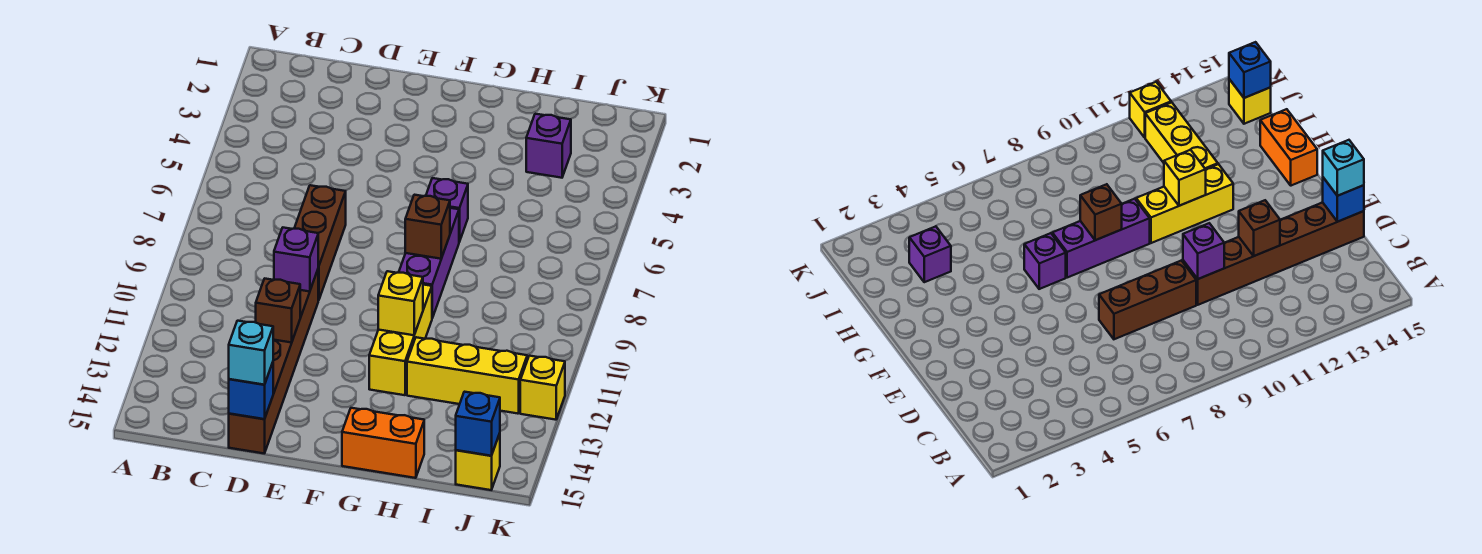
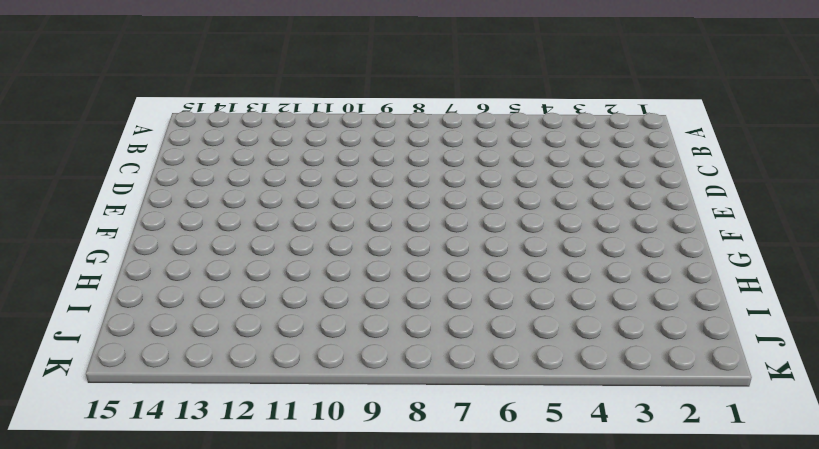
none -> brown brick D7:D9 level 1
none -> brown brick D10:D15 level 1
none -> purple brick G6 level 1

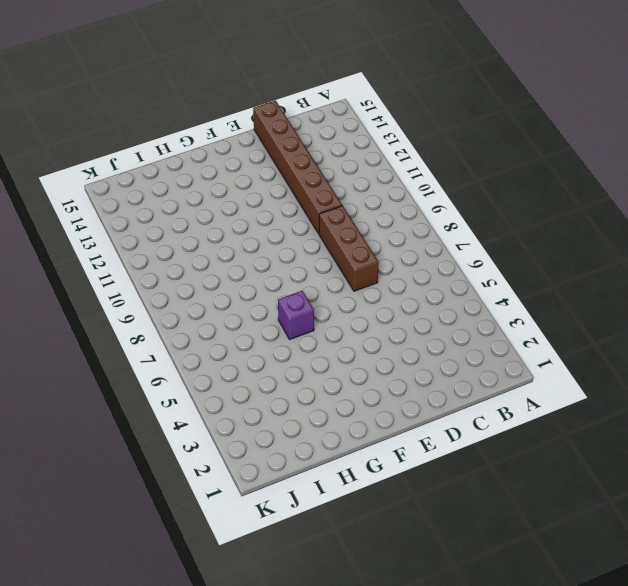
none -> purple brick G7:G9 level 1
none -> yellow brick G10:G12 level 1
none -> orange brick G15:H15 level 1

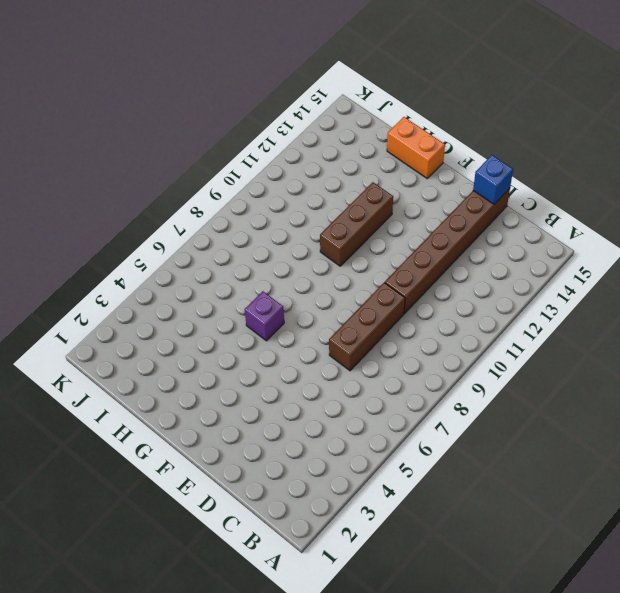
brown brick G10:G12 level 1 -> yellow brick G10:G12 level 1
none -> purple brick G7:G9 level 1
none -> yellow brick H12:J12 level 1
none -> purple brick I3 level 1

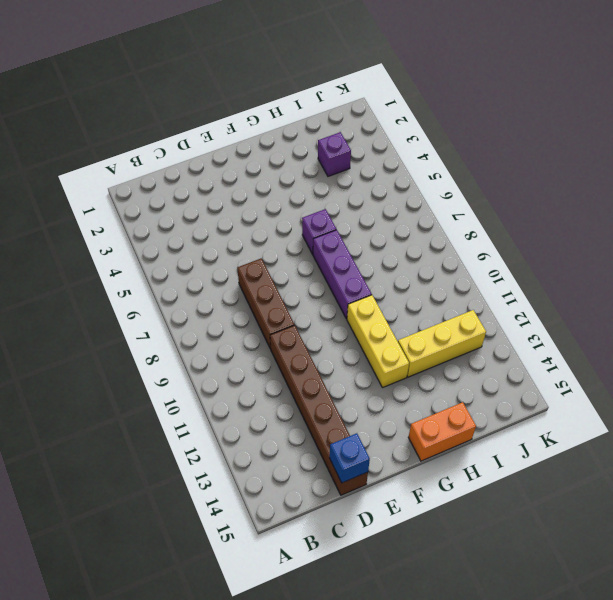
none -> yellow brick J15 level 1
none -> yellow brick K12 level 1
none -> purple brick D10 level 2

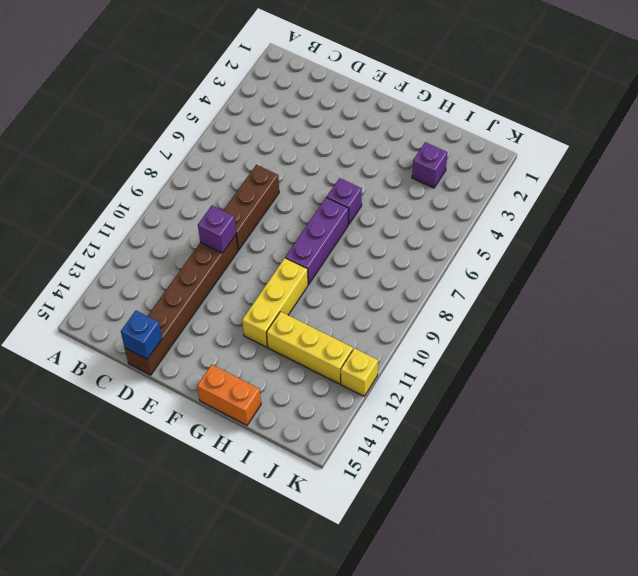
none -> yellow brick J15 level 1
none -> brown brick D12 level 2
none -> brown brick G8 level 2

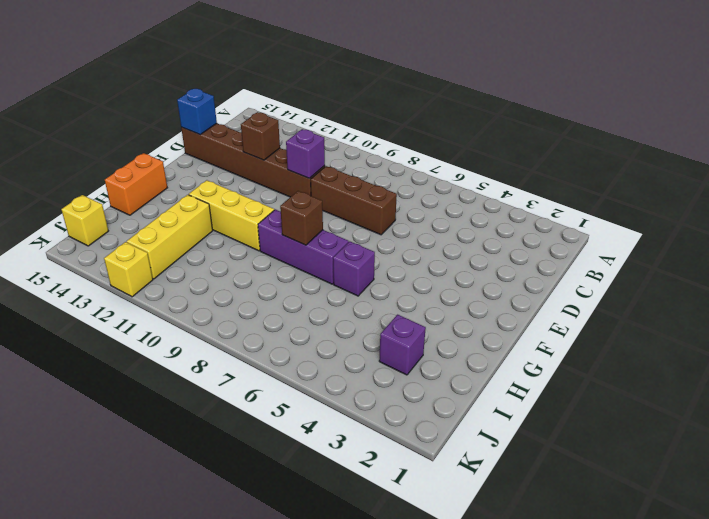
none -> yellow brick G11 level 2
none -> blue brick J15 level 2
none -> cyan brick D15 level 3

